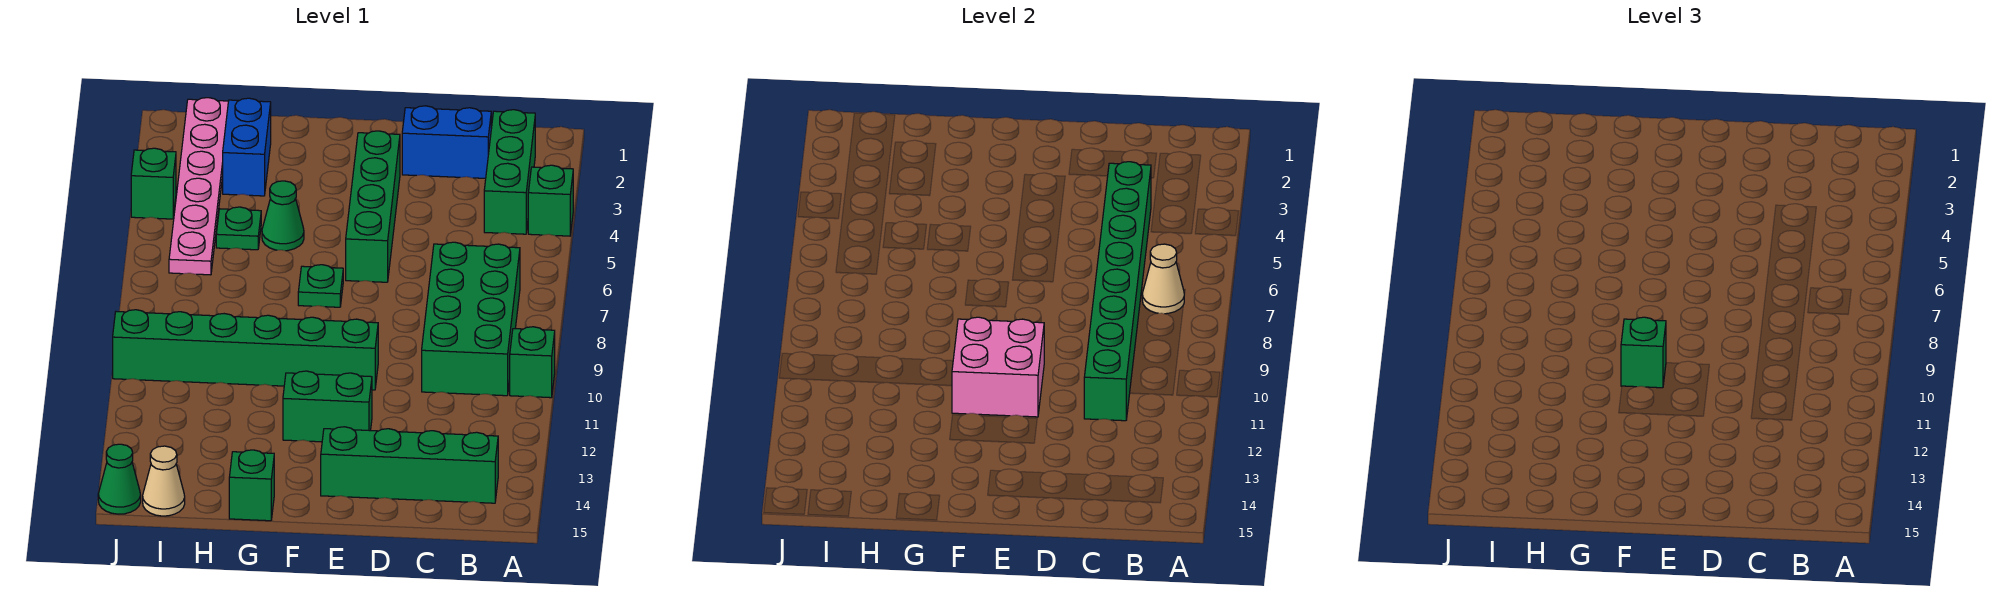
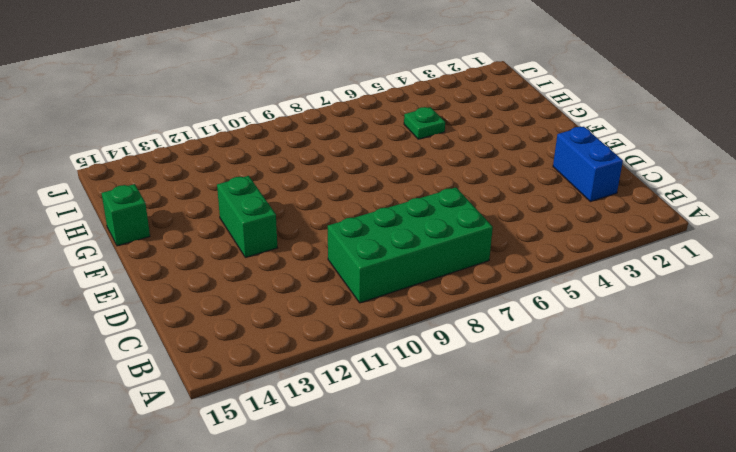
none -> green brick A4 level 1
none -> green brick A10 level 1
none -> green brick B2:B4 level 1

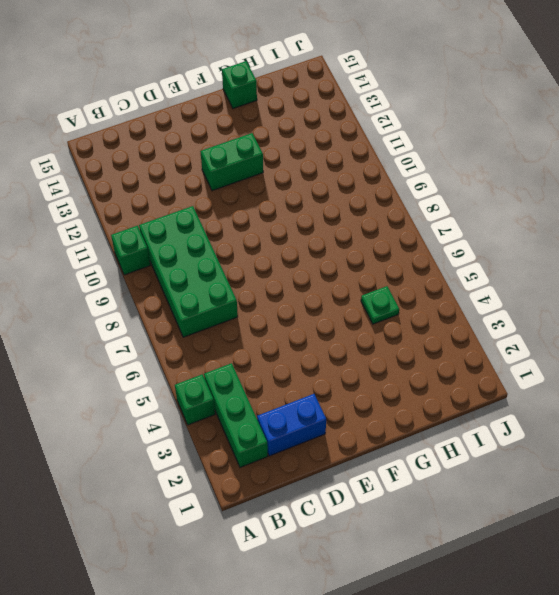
none -> green brick B14:E14 level 1
none -> green brick E3:E6 level 1
none -> green brick E10:J10 level 1

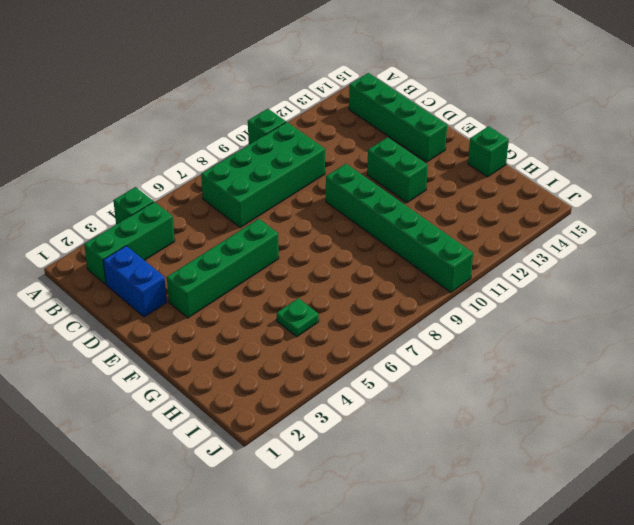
none -> green plate F7 level 1
none -> green cone G5 level 1
none -> blue brick H2:H3 level 1

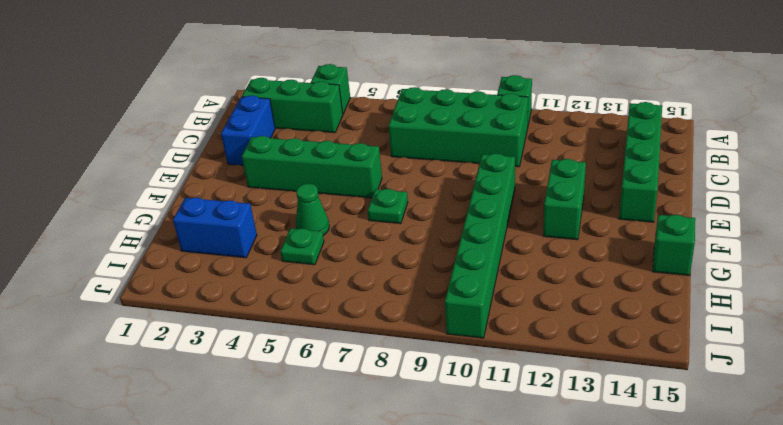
none -> pink plate I1:I6 level 1
none -> tan cone I15 level 1
none -> green brick J4 level 1

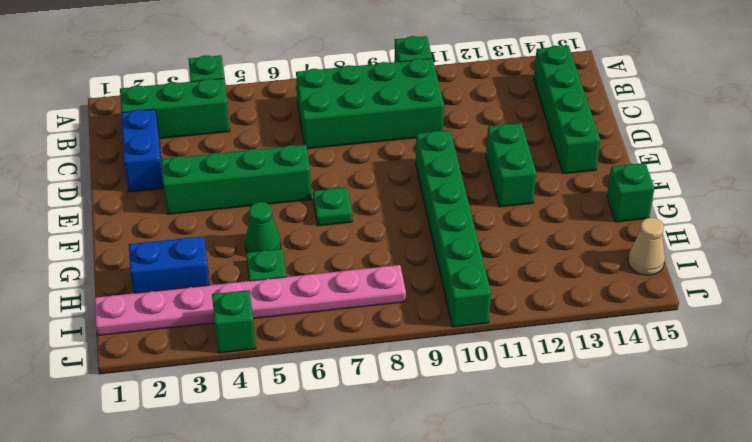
pink plate I1:I8 level 1 -> pink plate I1:I6 level 1
none -> green cone J15 level 1
none -> tan cone B7 level 2
none -> green brick C4:C11 level 2

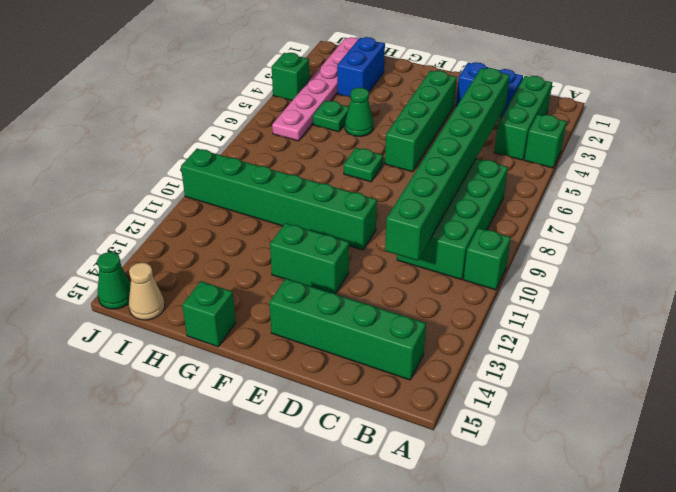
none -> tan cone B7 level 2
none -> pink brick E10:F11 level 2
none -> green brick F10 level 3

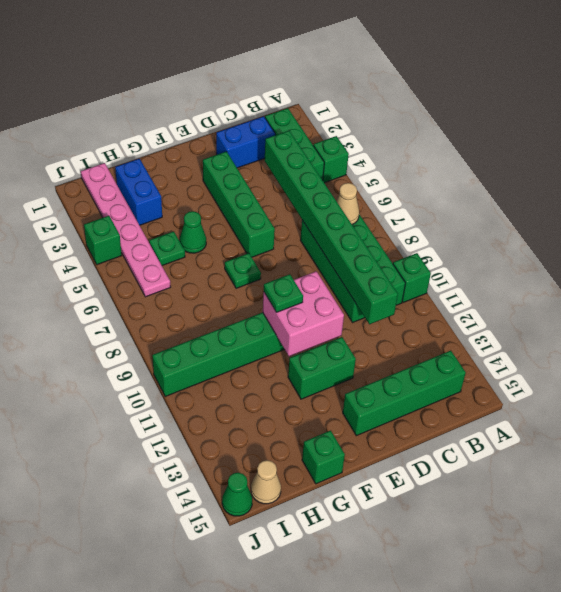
green plate F10 level 3 -> green brick F10 level 3

